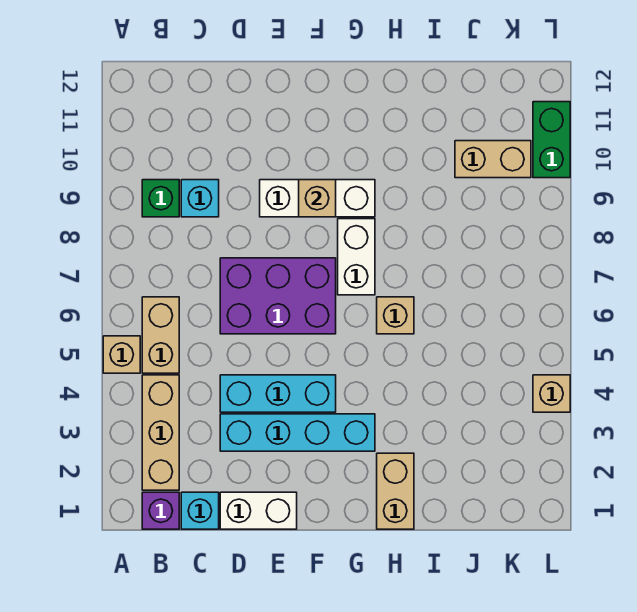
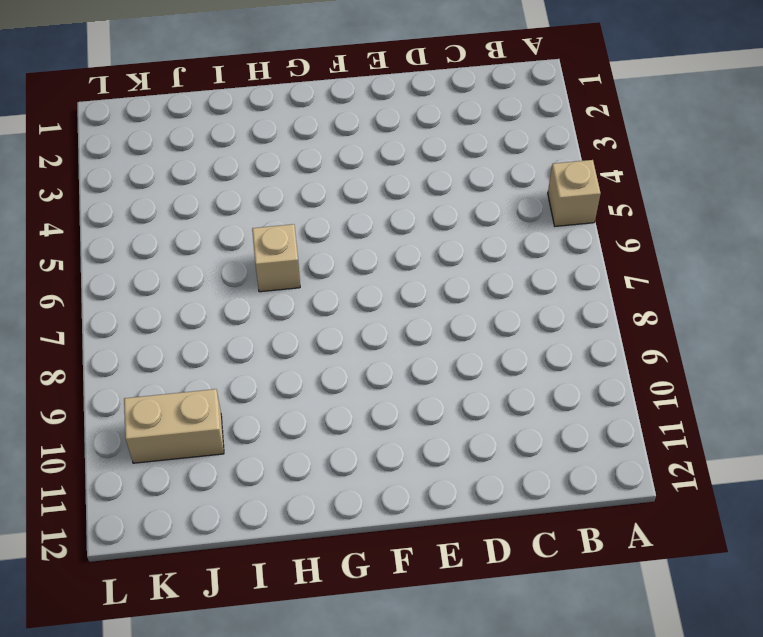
none -> purple brick B1 level 1
none -> tan brick B2:B4 level 1
none -> tan brick B5:B6 level 1

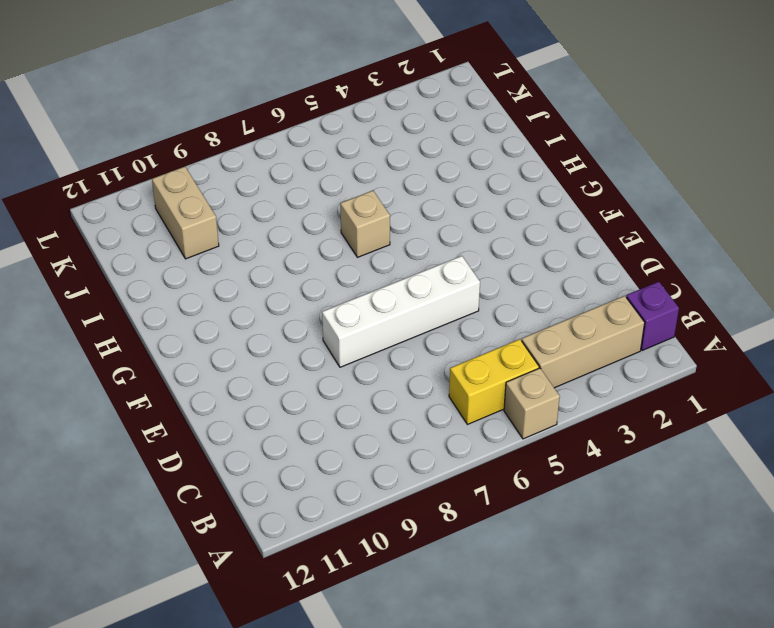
yellow brick B5:B6 level 1 -> tan brick B5:B6 level 1
white brick E5:E8 level 1 -> purple brick D6:F7 level 1
none -> green brick B9 level 1
none -> cyan brick C1 level 1
none -> cyan brick C9 level 1

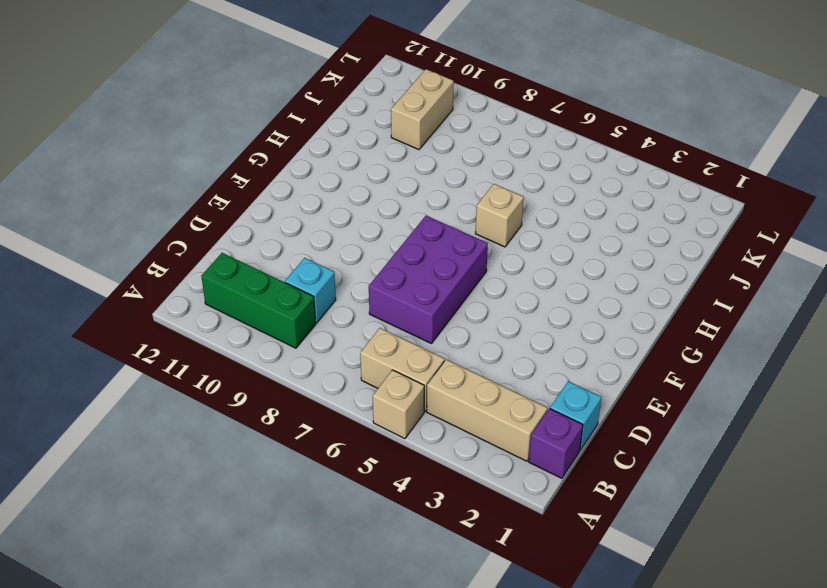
green brick B9:B11 level 1 -> green brick B9 level 1
none -> white brick D1:E1 level 1
none -> cyan brick D3:G3 level 1
none -> cyan brick D4:F4 level 1

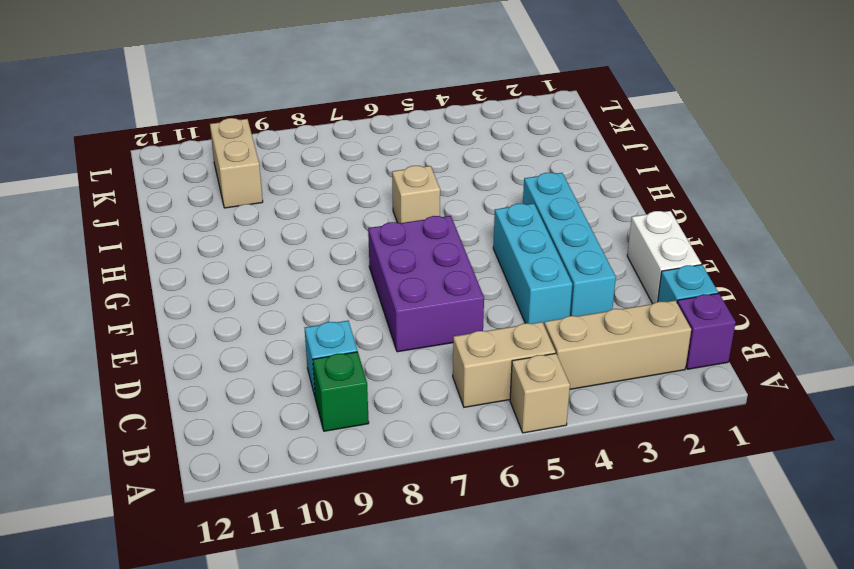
none -> white brick E9:G9 level 1
none -> white brick G7:G8 level 1
none -> tan brick H1:H2 level 1

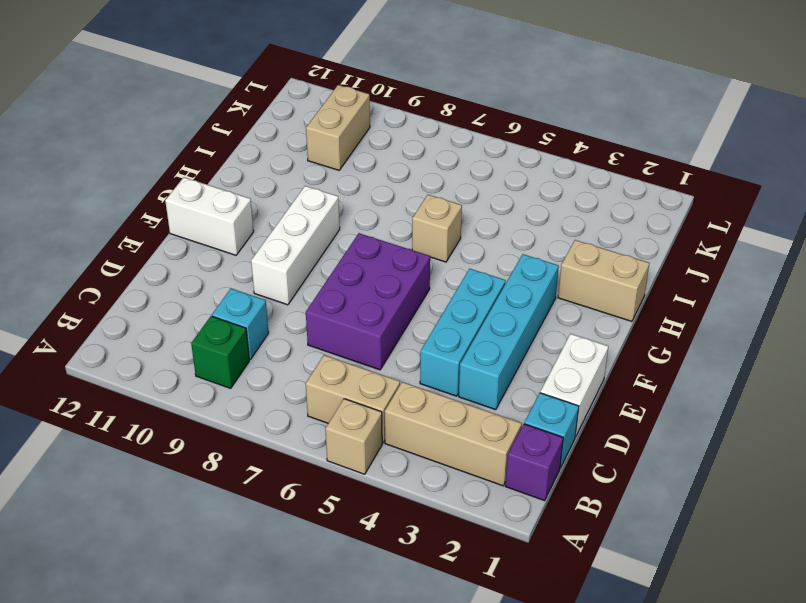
white brick F11:F12 level 1 -> white brick G7:G8 level 1
none -> tan brick L4 level 1
none -> green brick L10:L11 level 1
none -> tan brick F9 level 2

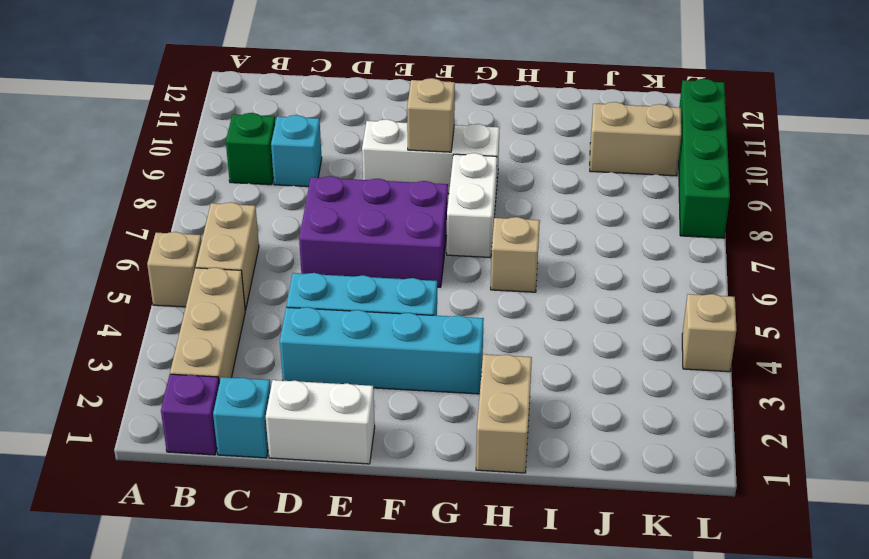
green brick L8:L11 level 1 -> green brick L10:L11 level 1

